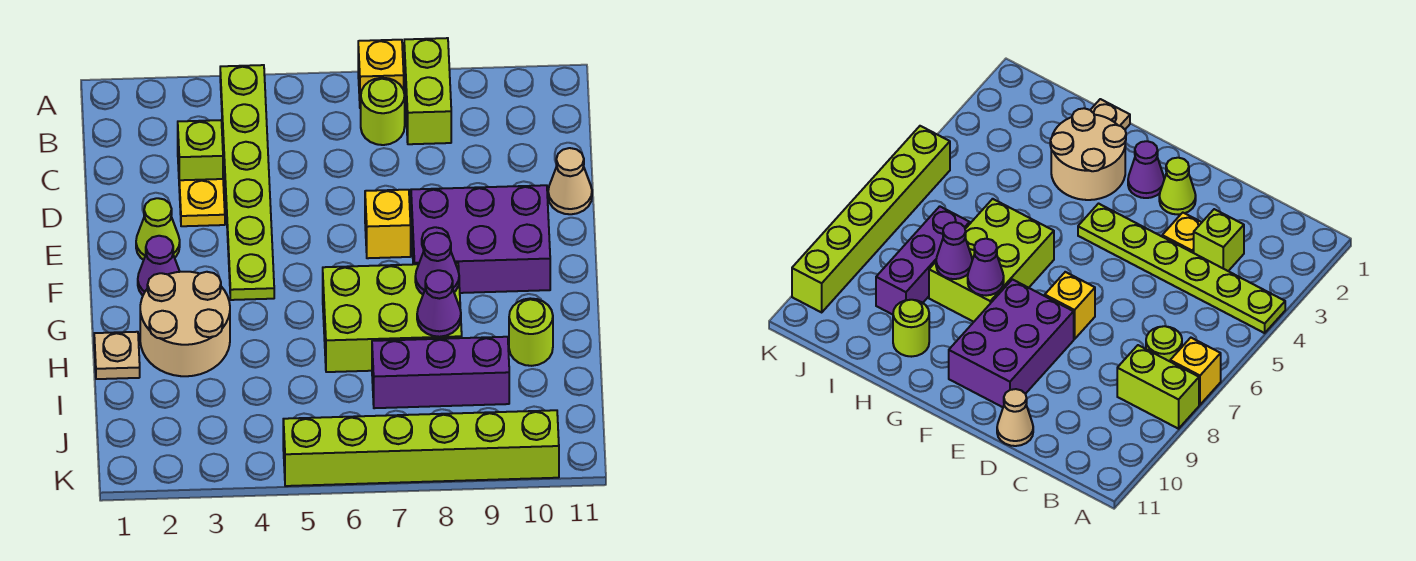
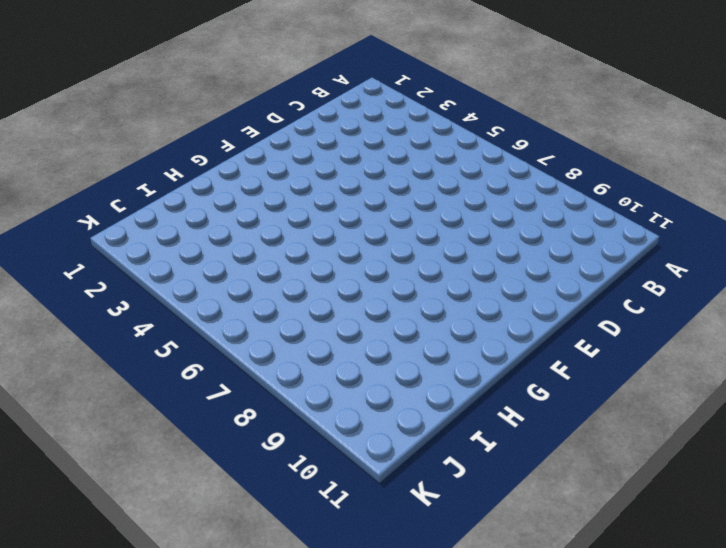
none -> lime plate A4:F4 level 1
none -> yellow brick A7 level 1
none -> lime brick A8:B8 level 1

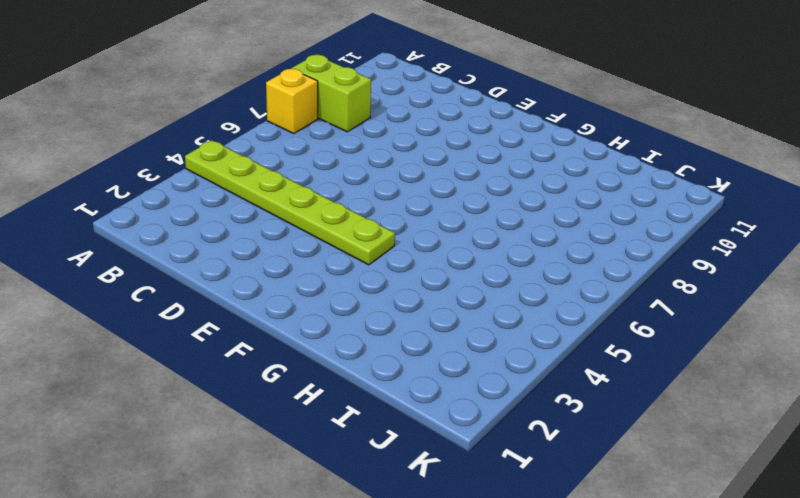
none -> lime round brick B7 level 1
none -> lime brick C3 level 1
none -> yellow plate D3 level 1

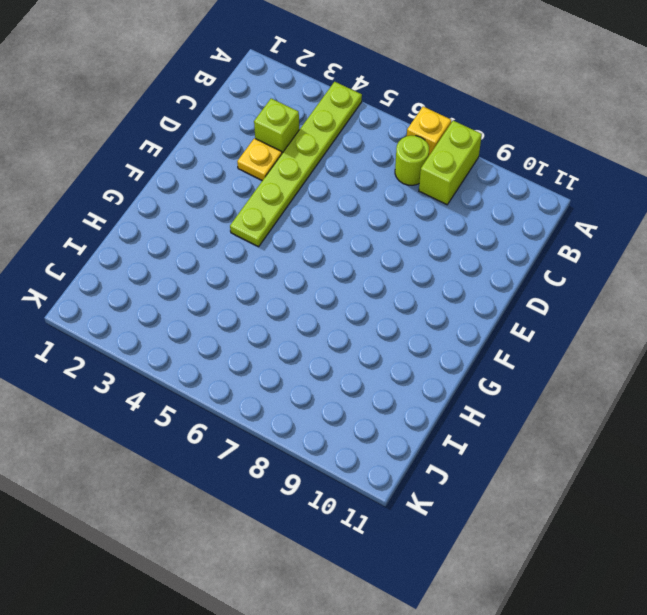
none -> tan cone D11 level 1
none -> lime cone E2 level 1
none -> yellow brick E7 level 1

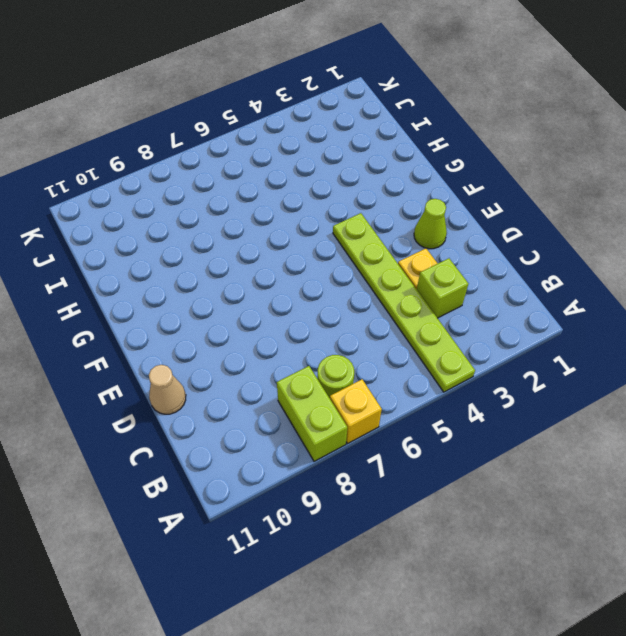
none -> yellow brick E7 level 1
none -> purple brick E8:F10 level 1
none -> purple cone F2 level 1

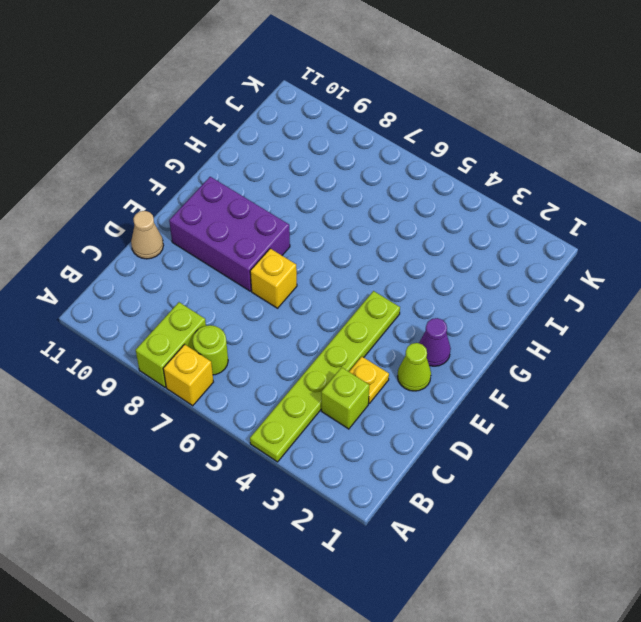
none -> tan round brick G2:H3 level 1
none -> lime brick G6:H8 level 1
none -> tan plate H1 level 1

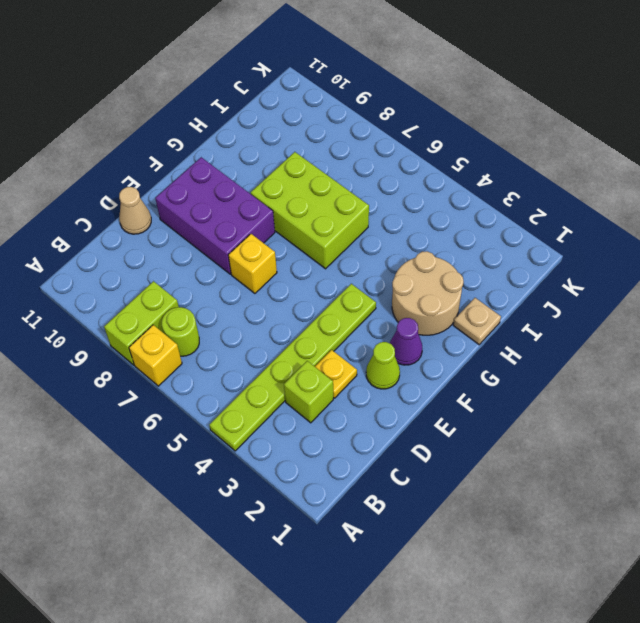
none -> lime round brick H10 level 1
none -> purple brick I7:I9 level 1
none -> lime brick K5:K10 level 1

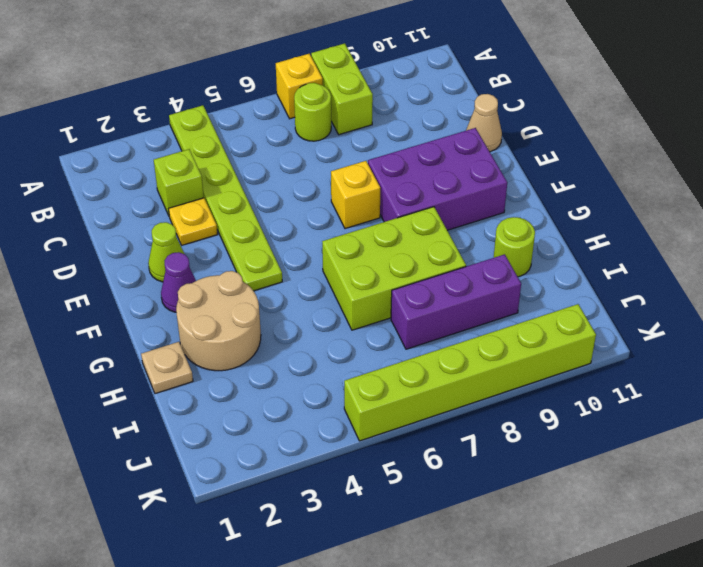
none -> purple cone G8 level 2
none -> purple cone H8 level 2

